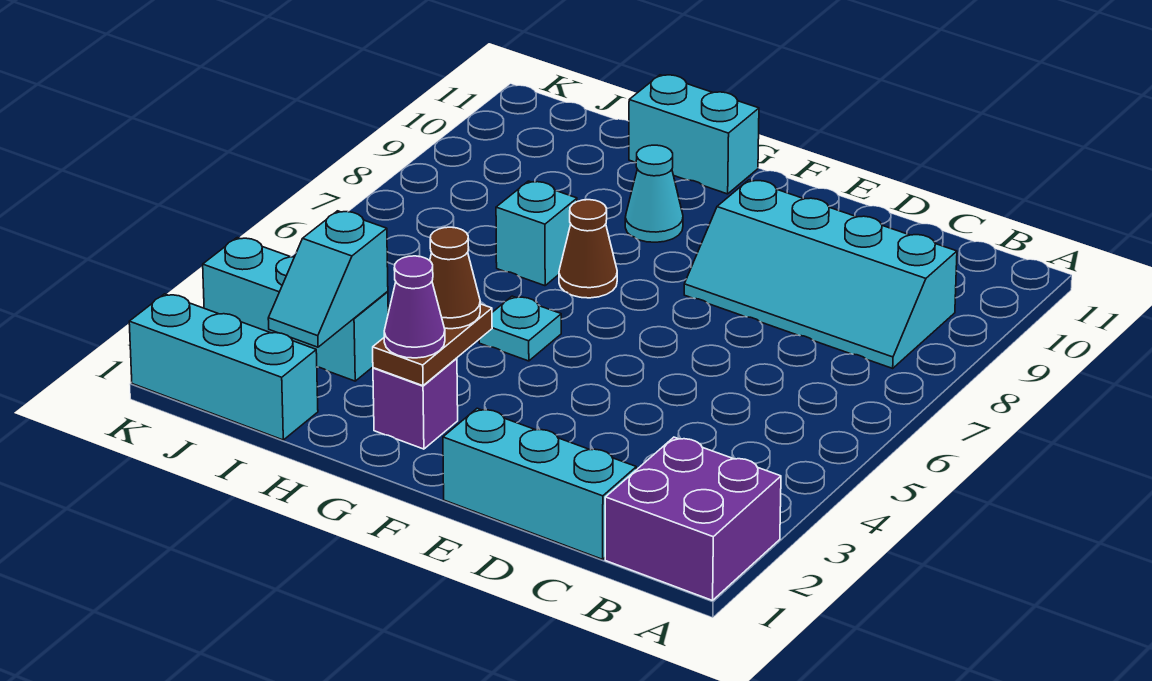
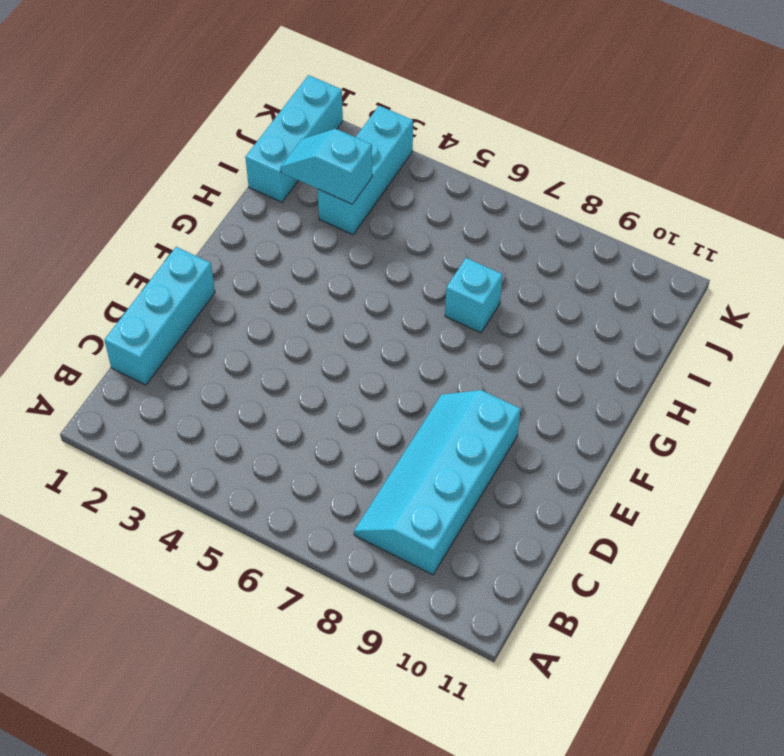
none -> purple brick A1:B2 level 1
none -> purple brick G2 level 1
none -> cyan plate G5 level 1

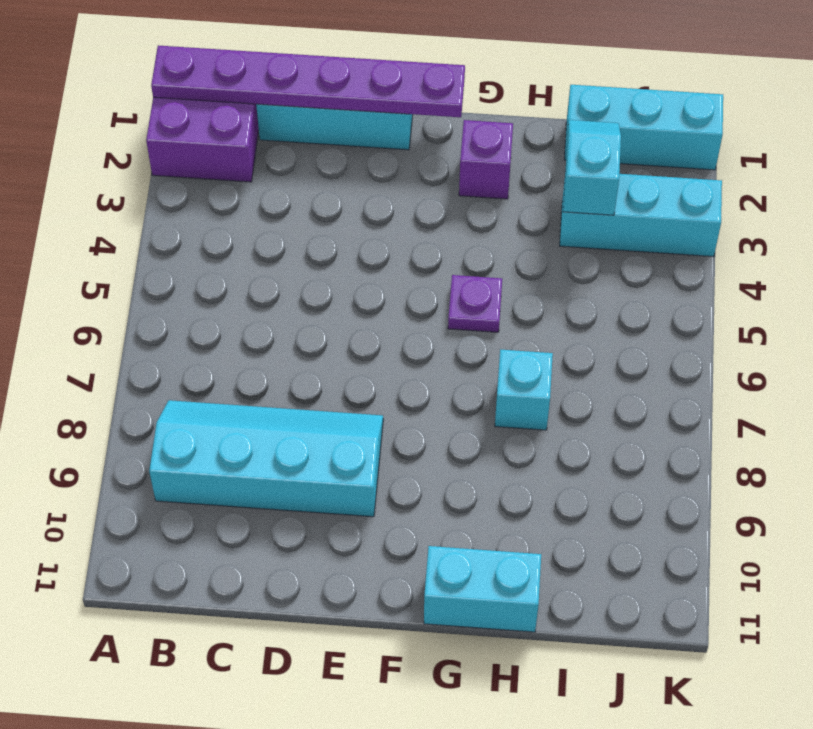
purple plate A1:F1 level 2 -> none
purple plate G5 level 1 -> cyan plate G5 level 1
none -> brown cone G7 level 1
none -> cyan cone G9 level 1
none -> brown plate G2:G3 level 2

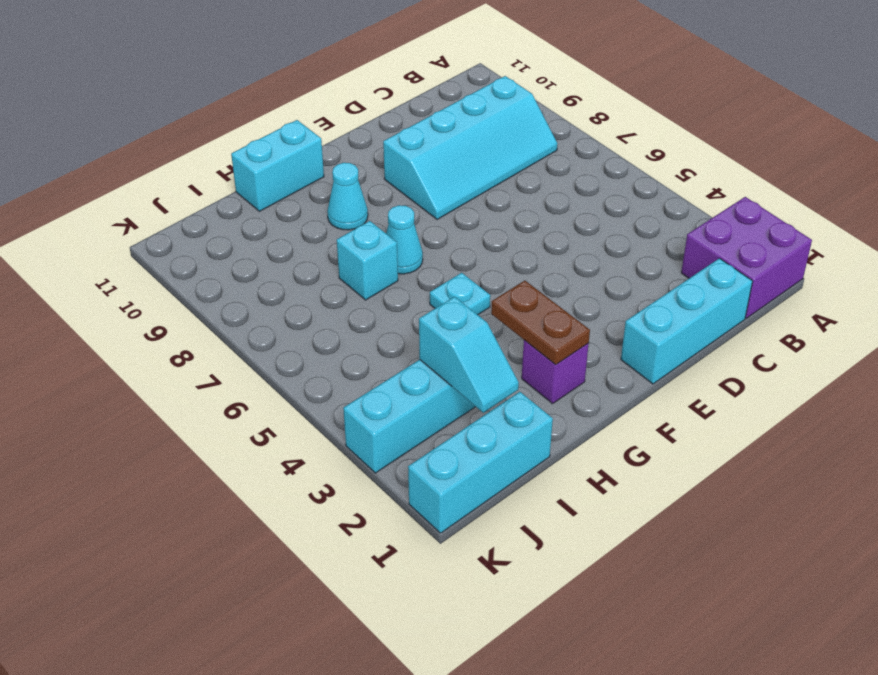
cyan cone G7 level 1 -> brown cone G7 level 1
none -> purple cone G2 level 3
none -> brown cone G3 level 3

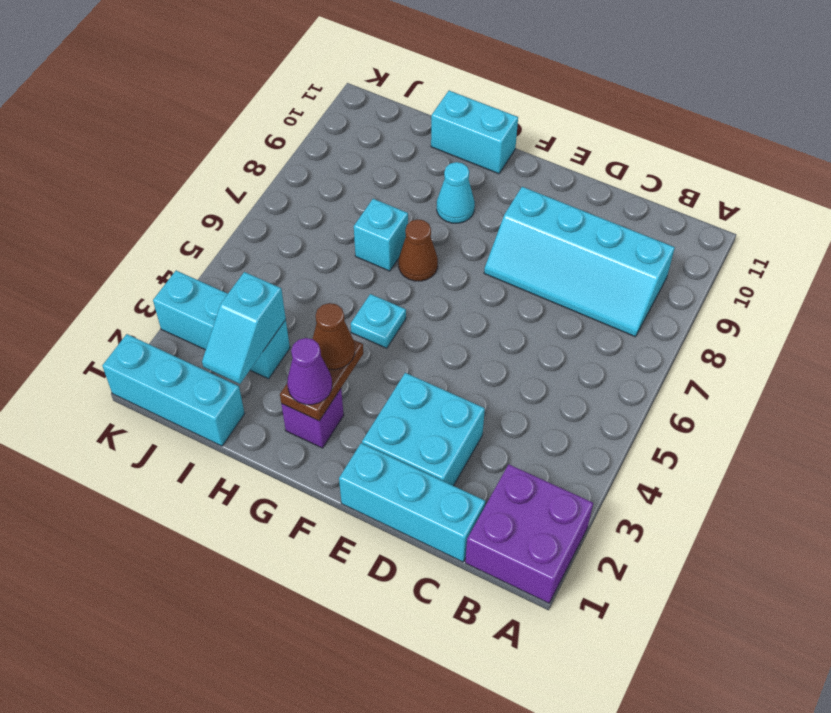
cyan brick D2:E3 level 1 -> none

